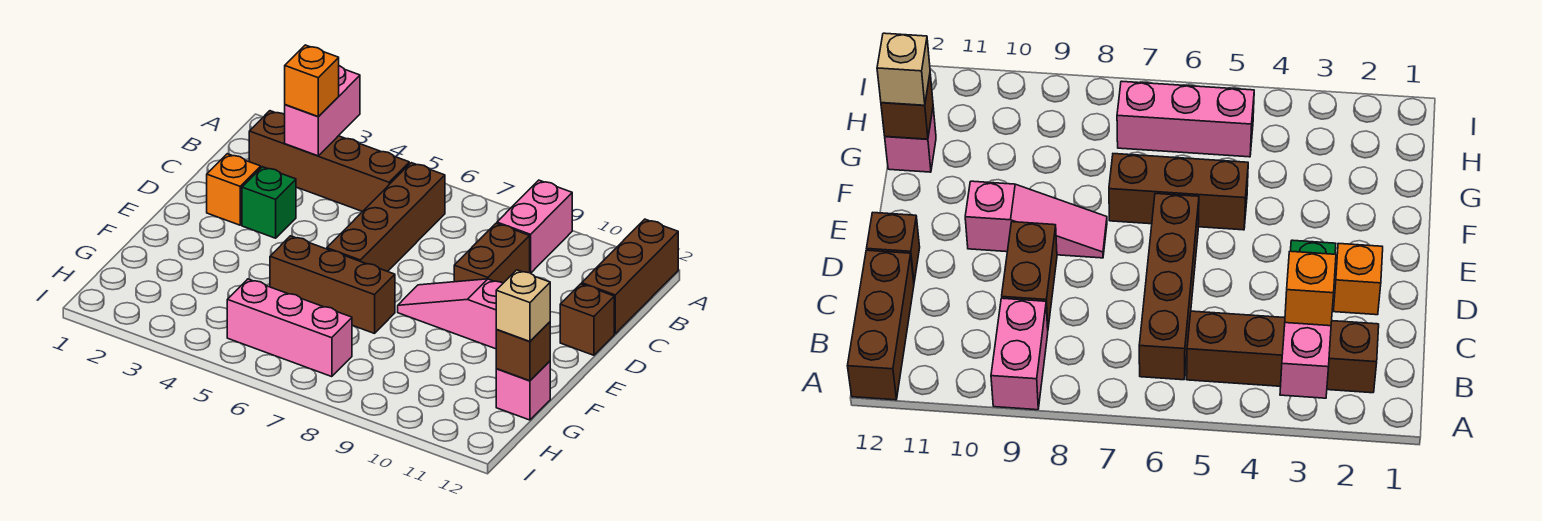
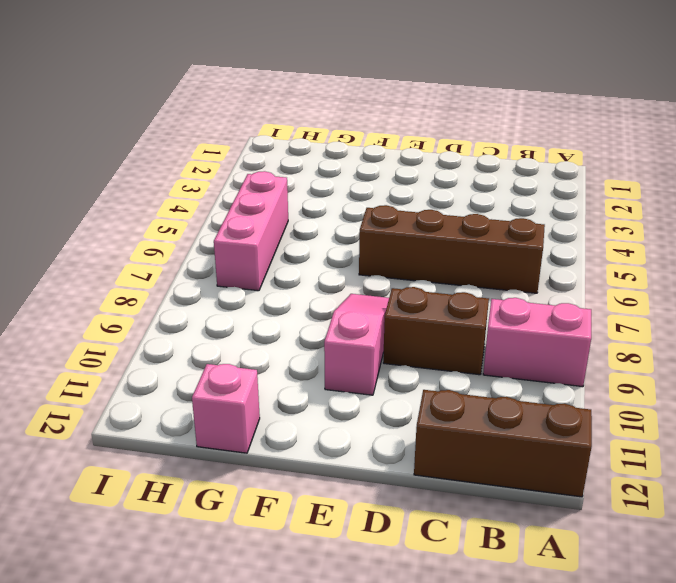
none -> brown brick B2:B5 level 1
none -> orange brick D2 level 1
none -> green brick D3 level 1

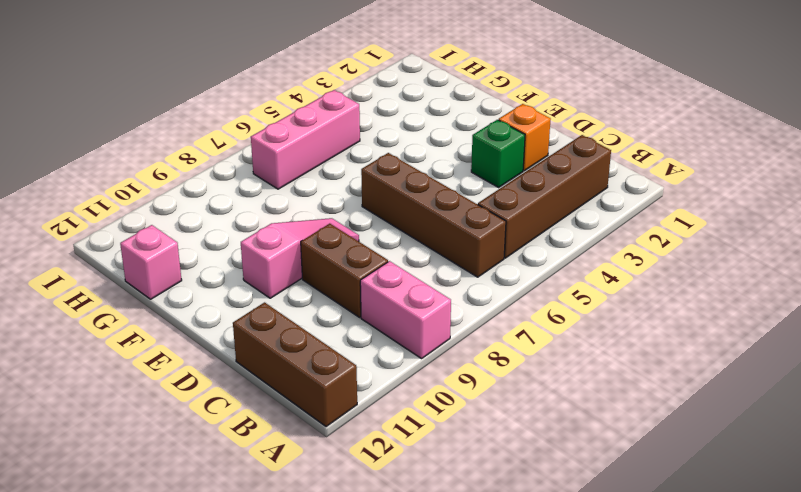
none -> brown brick D12 level 1
none -> brown brick F5:F7 level 1
none -> pink brick A3:B3 level 2

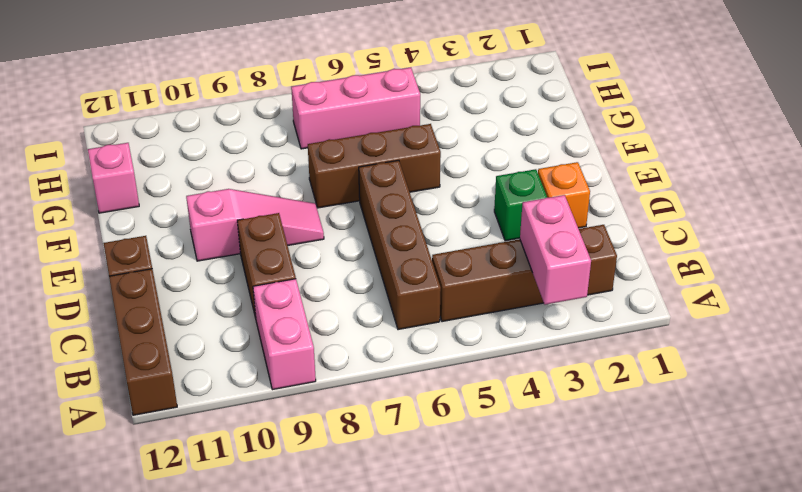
none -> brown brick G12 level 2
none -> orange brick B3 level 3
none -> tan brick G12 level 3

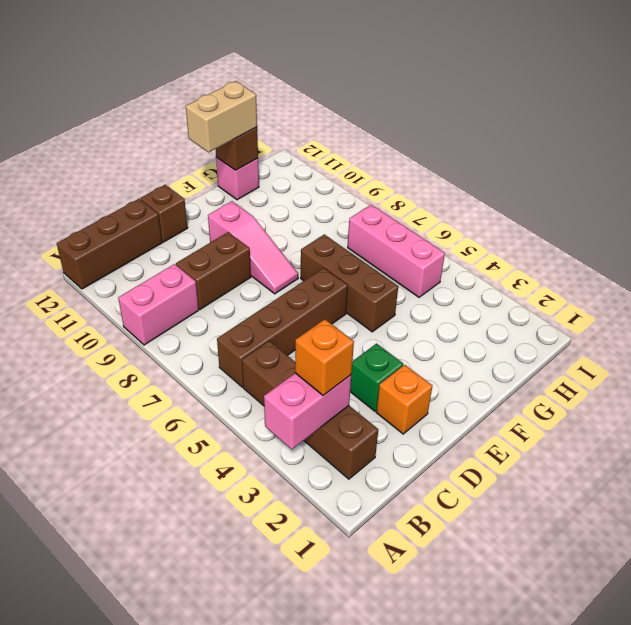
tan brick F12:G12 level 3 -> tan brick G12 level 3

